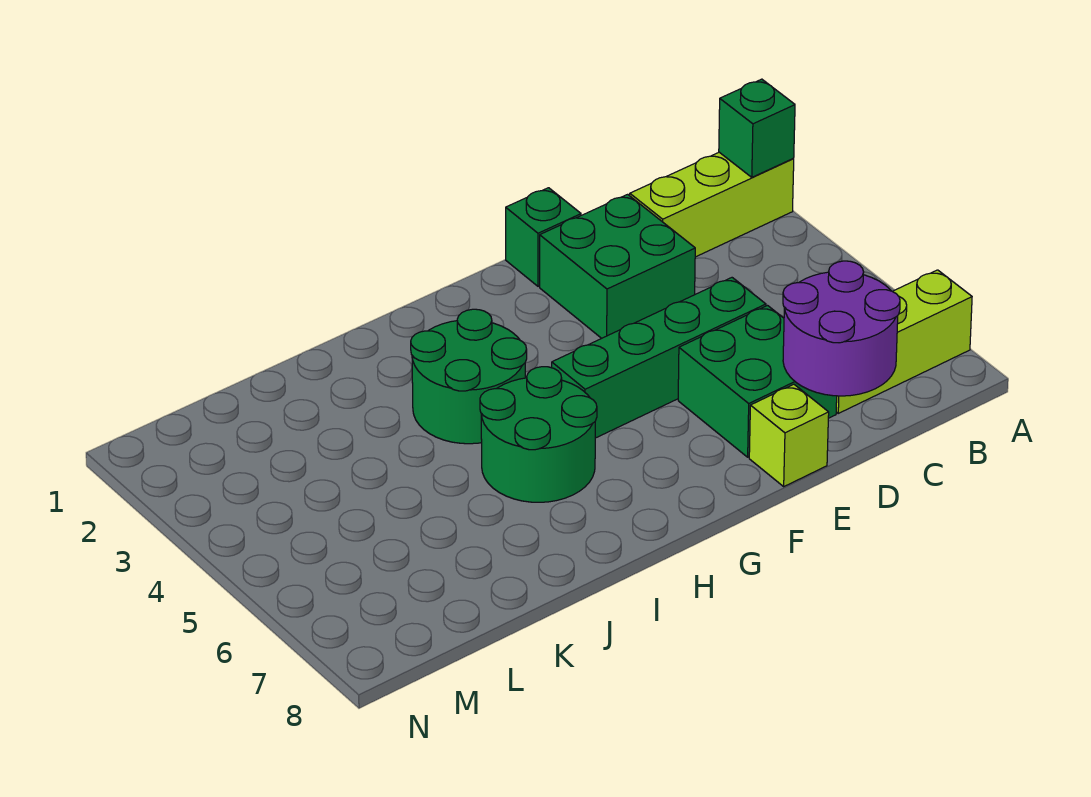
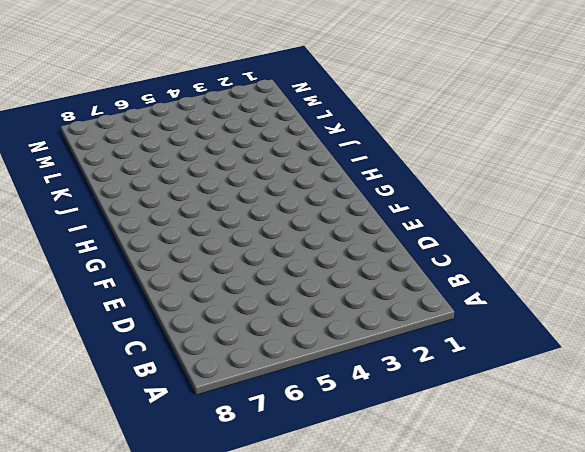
none -> lime brick A2:C2 level 1
none -> lime brick A7:C7 level 1

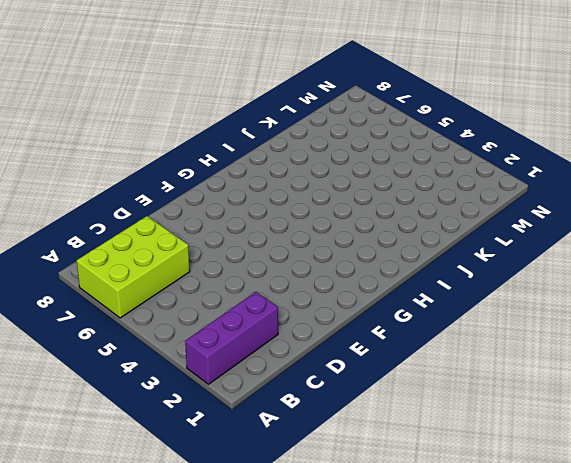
purple brick A2:C2 level 1 -> lime brick A2:C2 level 1
lime brick A6:C7 level 1 -> lime brick A7:C7 level 1
none -> green brick D2:E3 level 1
none -> green brick D5:G5 level 1

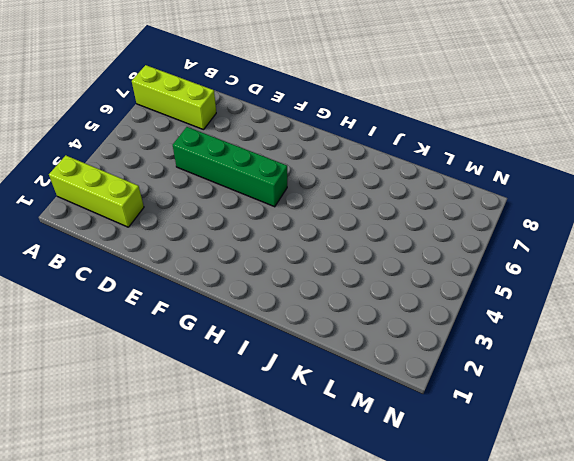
none -> green brick D2:E3 level 1
none -> green brick D6:E7 level 1

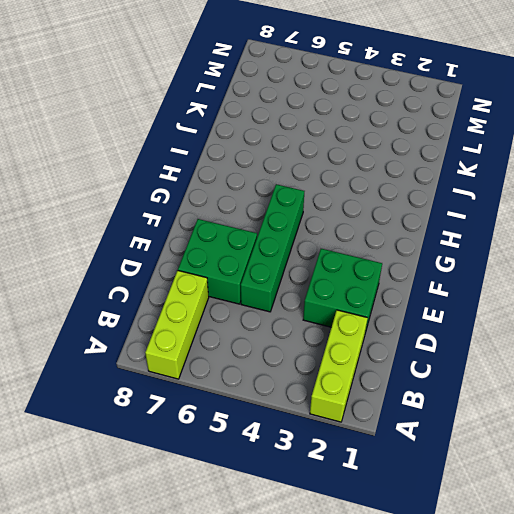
none -> green brick E1 level 1
none -> lime brick E8 level 1

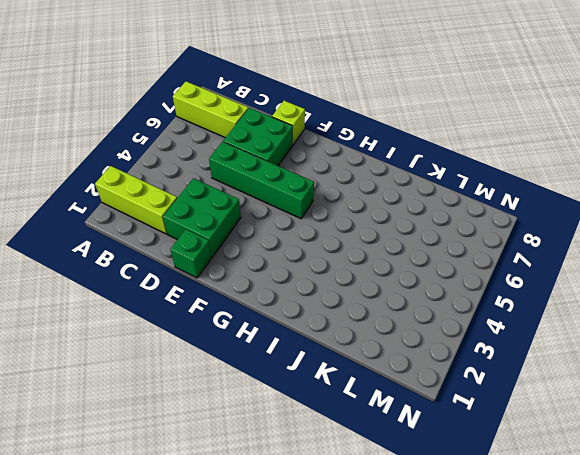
none -> green round brick H3:I4 level 1
none -> green round brick H5:I6 level 1

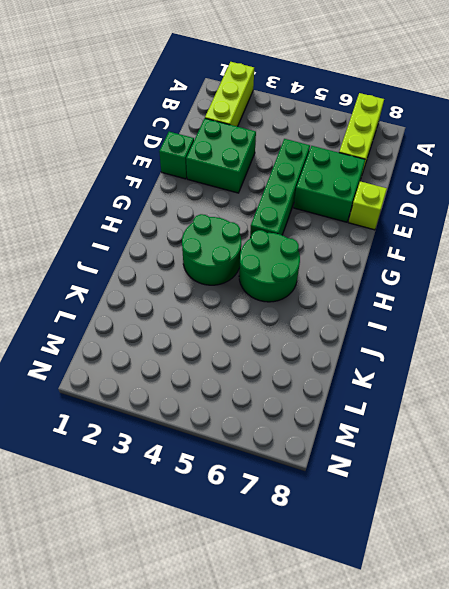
none -> green brick A2 level 2
none -> purple round brick C7:D8 level 2

